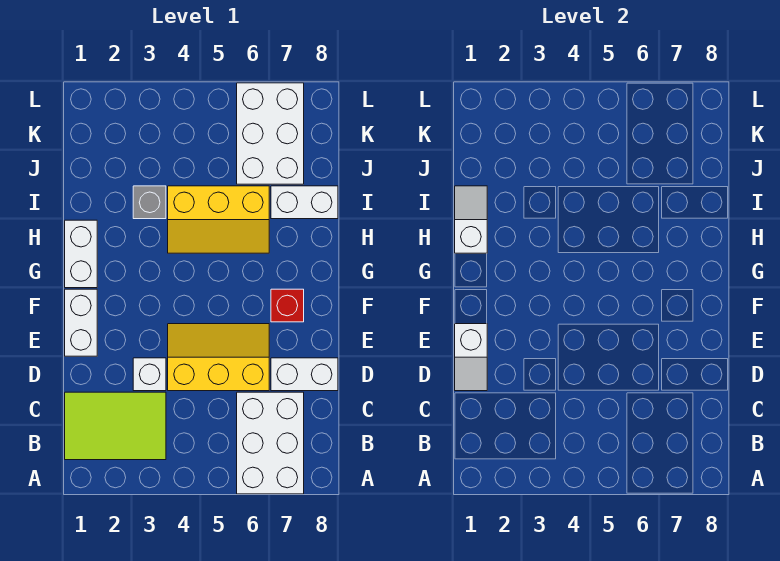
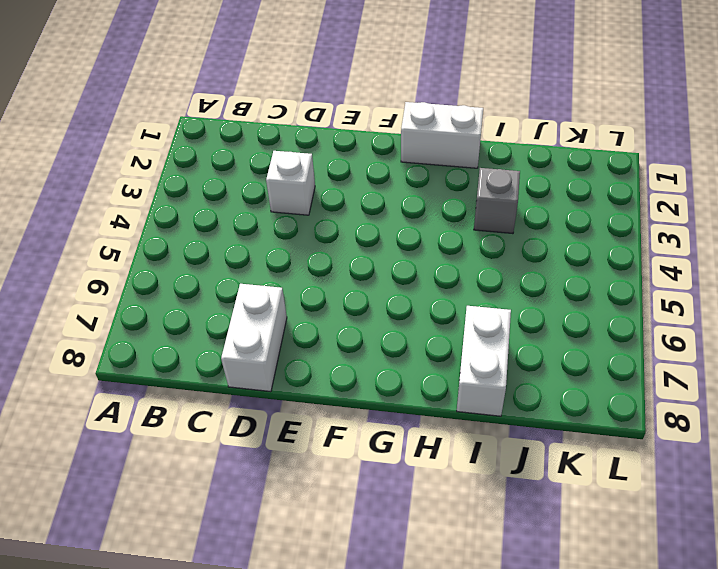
none -> white brick A6:C7 level 1
none -> lime tile B1:C3 level 1
none -> yellow slope D4:E6 level 1 top D

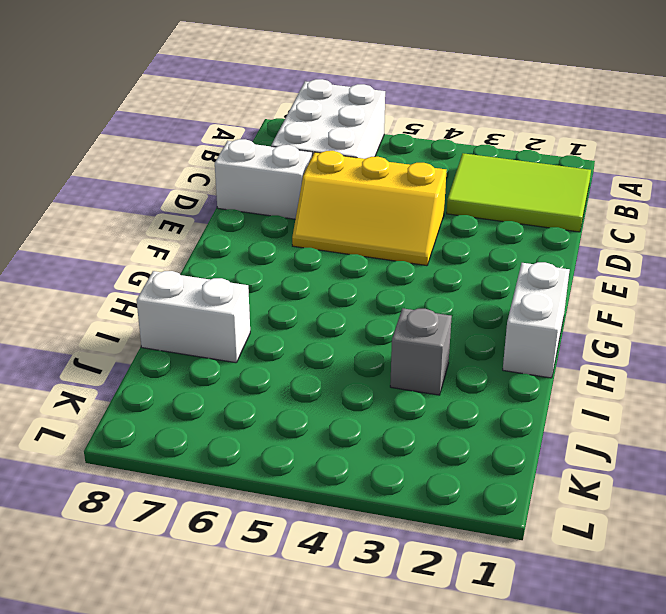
none -> white brick D3 level 1
none -> white brick E1:F1 level 1
none -> red brick F7 level 1

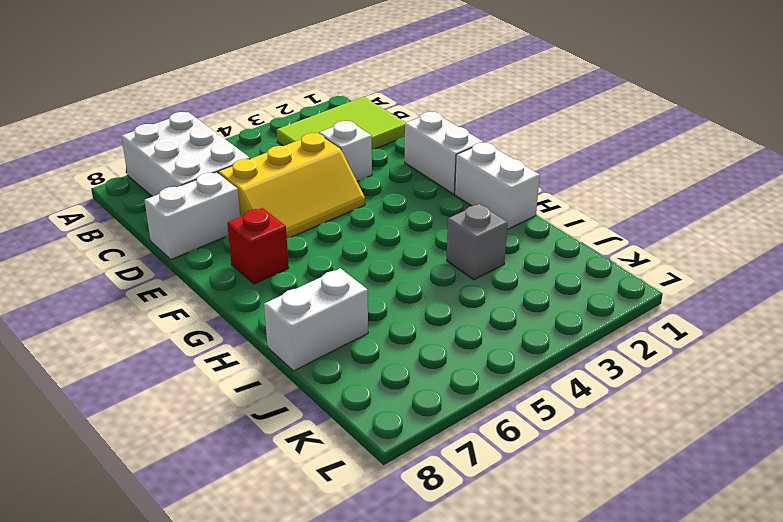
none -> yellow slope H4:I6 level 1 top I
none -> white brick J6:L7 level 1
none -> white slope D1:E1 level 2 top E

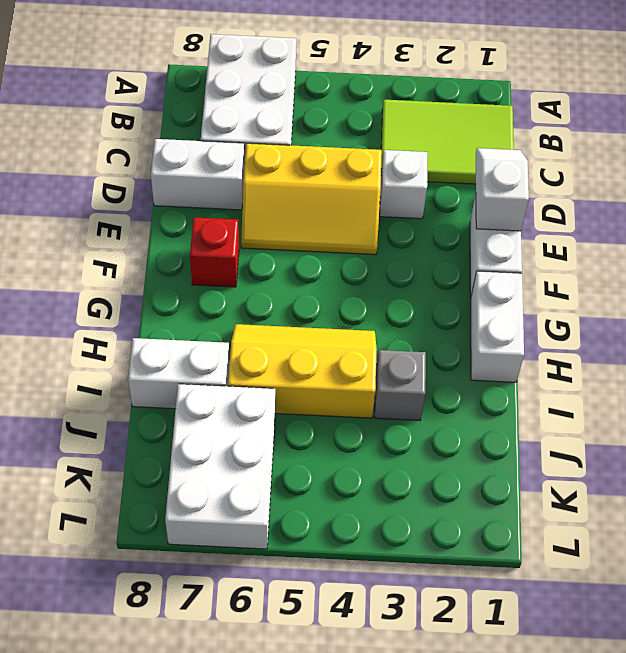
none -> white slope H1:I1 level 2 top H

